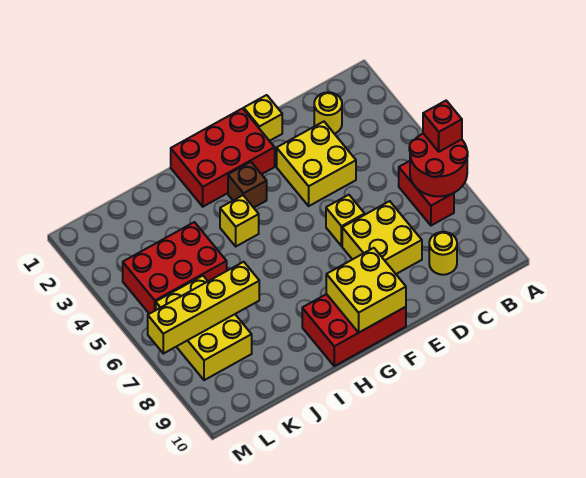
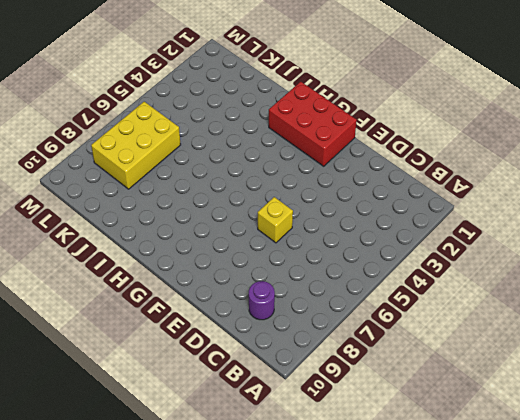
purple round brick C9 level 1 -> yellow round brick C9 level 1
none -> red brick B6:B7 level 1
none -> yellow round brick C2 level 1
none -> yellow brick D3:E4 level 1

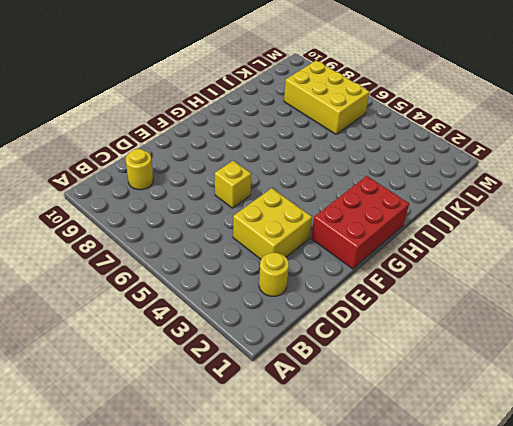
none -> red brick B6:B7 level 1
none -> yellow brick D7:E8 level 1
none -> yellow brick E1 level 1

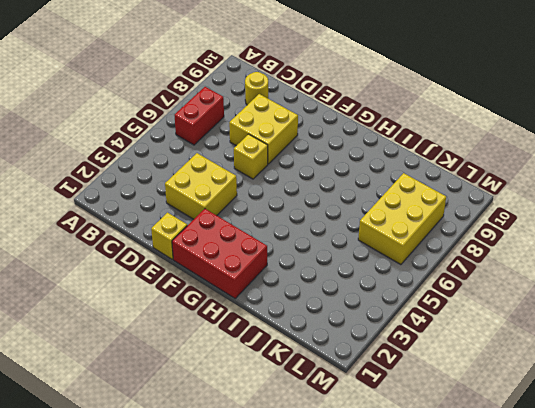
none -> yellow round brick C2 level 1
none -> red brick F9:H10 level 1
none -> brown brick G3 level 1

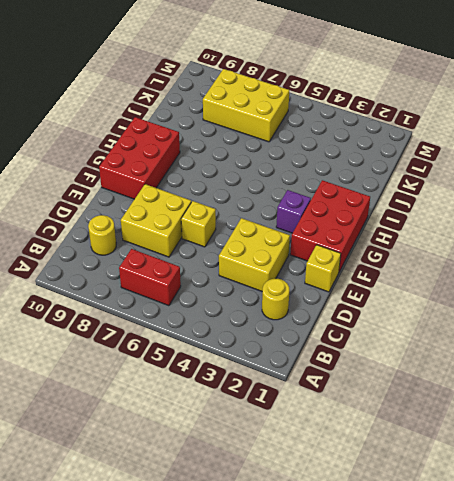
purple brick G3 level 1 -> brown brick G3 level 1
none -> yellow brick H4 level 1
none -> red brick J4:L5 level 1
none -> red round brick A6:B7 level 2

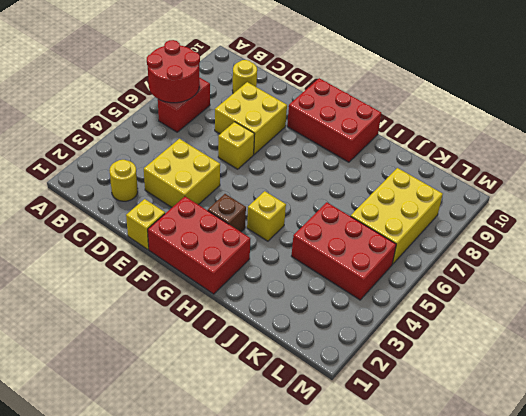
none -> yellow brick F9:G10 level 2
none -> yellow brick J7:M7 level 2
none -> red brick A6 level 3

